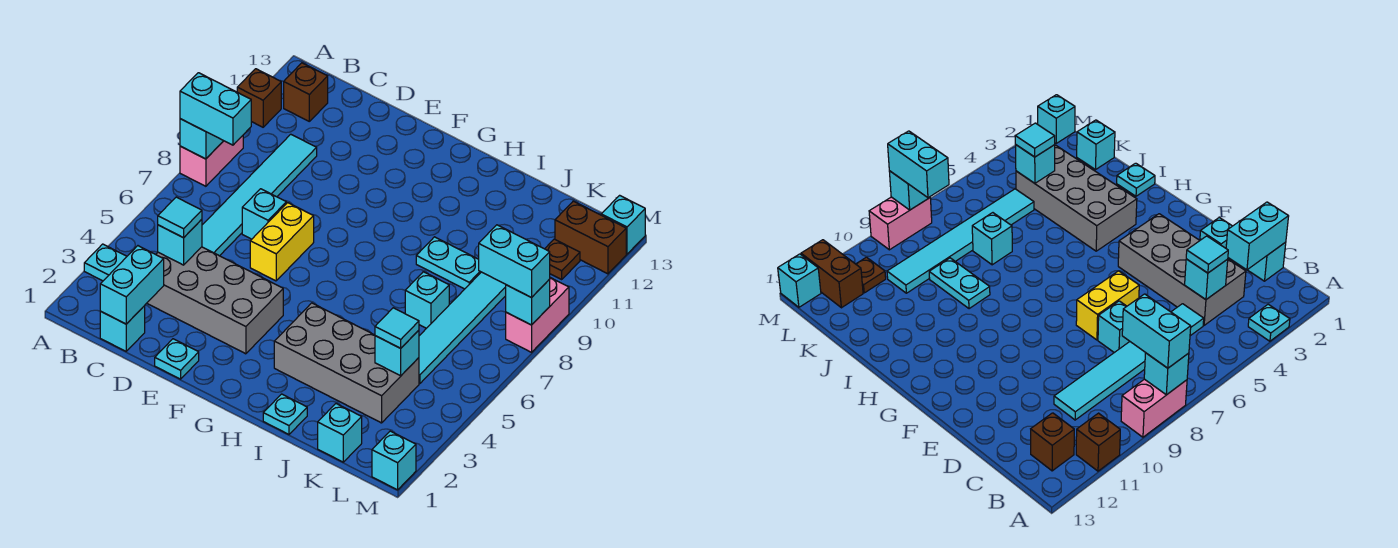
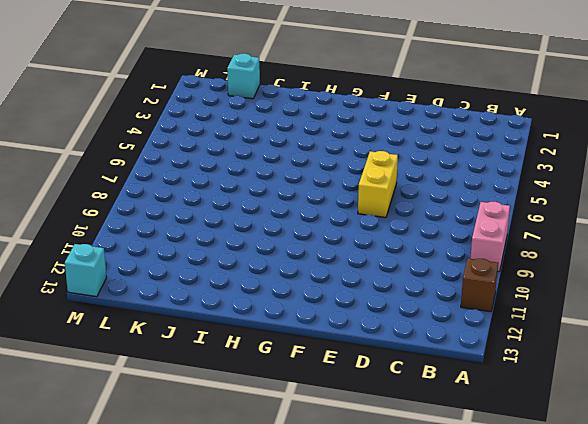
none -> cyan plate A3 level 1
none -> brown brick B12 level 1
none -> cyan brick C1 level 1
none -> grey brick C3:F4 level 1

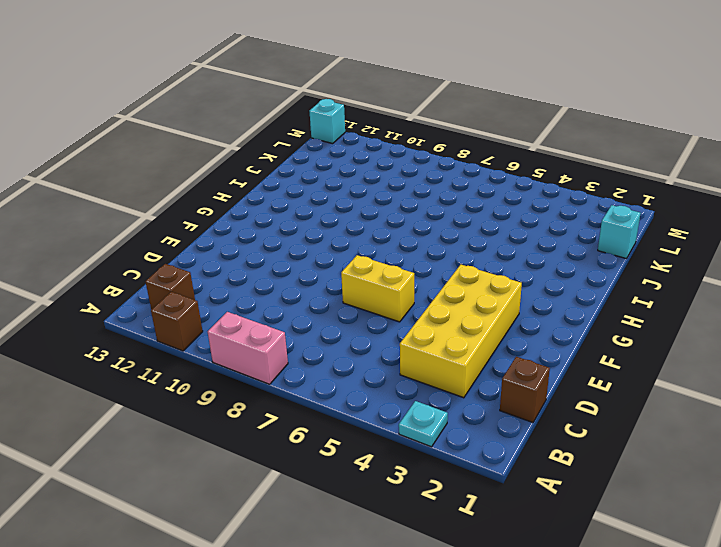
brown brick C1 level 1 -> cyan brick C1 level 1
yellow brick C3:F4 level 1 -> grey brick C3:F4 level 1
none -> cyan tile C5:C10 level 1
none -> cyan brick D7 level 1
none -> cyan plate E1 level 1
none -> grey brick H3:K4 level 1

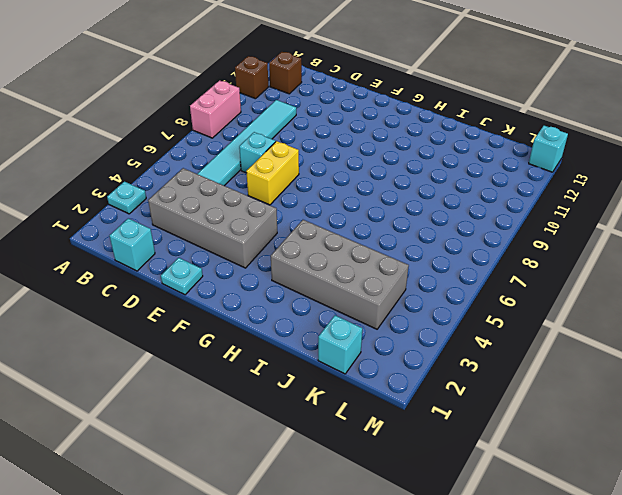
none -> cyan plate I1 level 1
none -> cyan plate I9:J9 level 1
none -> cyan brick J7 level 1
none -> cyan tile K5:K10 level 1

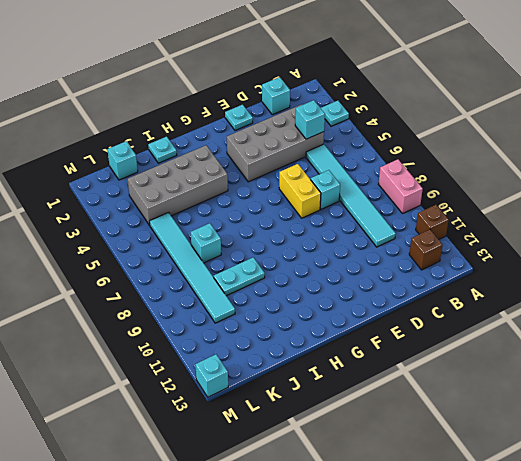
none -> brown plate L11 level 1
none -> brown brick L12:M12 level 1
none -> cyan brick M1 level 1
none -> pink brick M8:M9 level 1

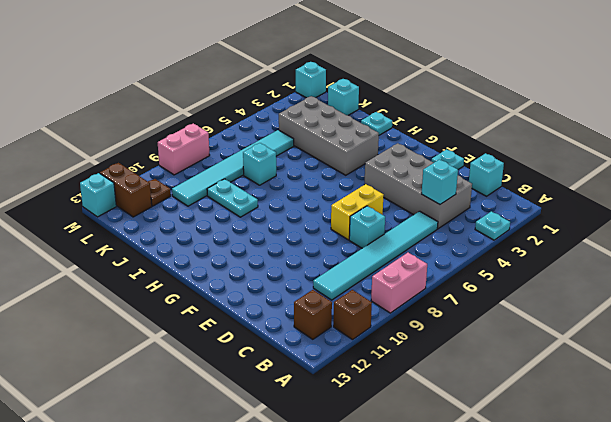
none -> cyan brick A8 level 2
none -> cyan brick C1:C2 level 2
none -> cyan brick K4 level 2
none -> cyan brick M8 level 2

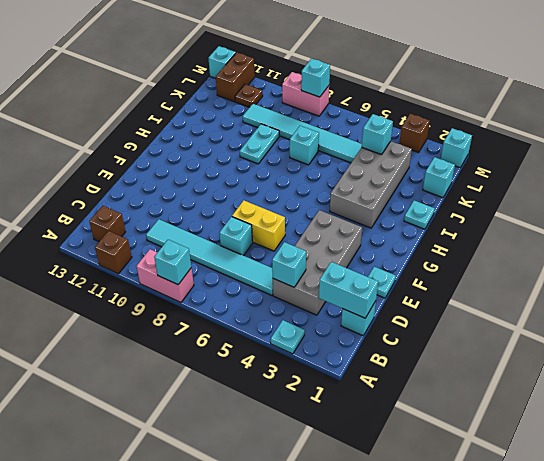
brown brick M3 level 1 -> none
none -> cyan brick A8:B8 level 3
none -> cyan tile C4 level 3
none -> cyan tile K4 level 3
none -> cyan brick L8:M8 level 3

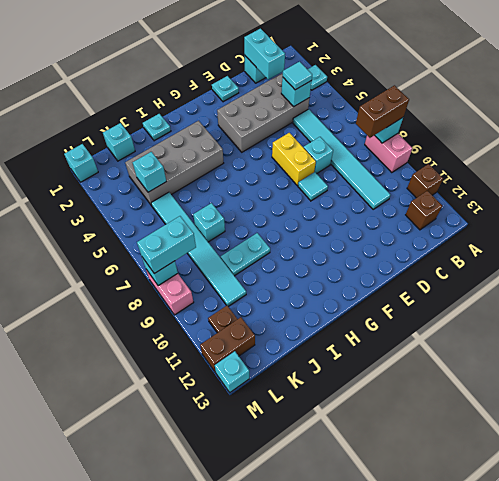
brown brick A8:B8 level 3 -> cyan brick A8:B8 level 3
cyan tile E8 level 1 -> cyan tile K4 level 3

